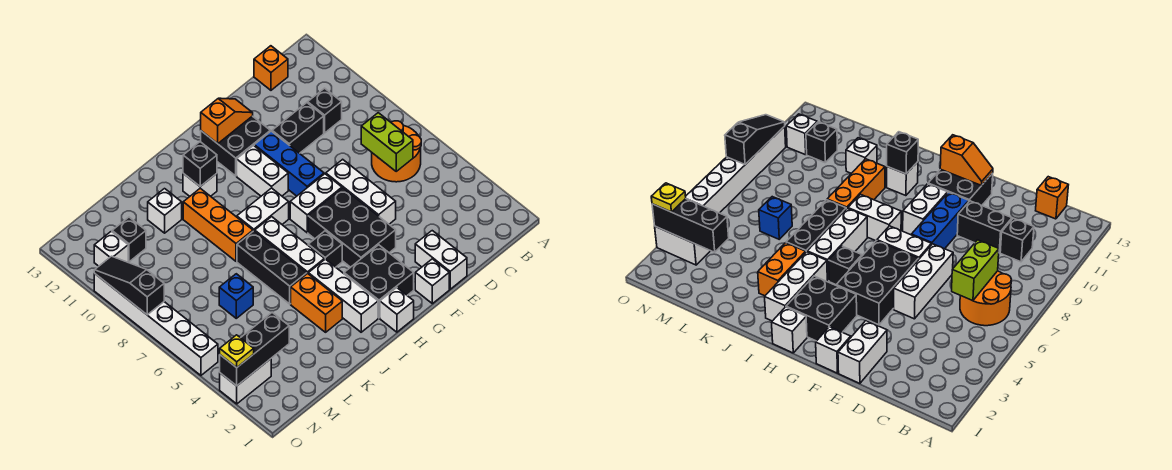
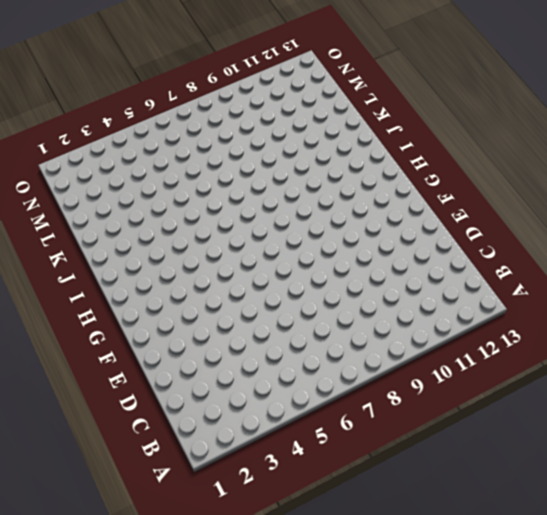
none -> orange round brick B6:C7 level 1
none -> black brick C10 level 1
none -> orange brick C13 level 1
none -> black brick D10:E10 level 1

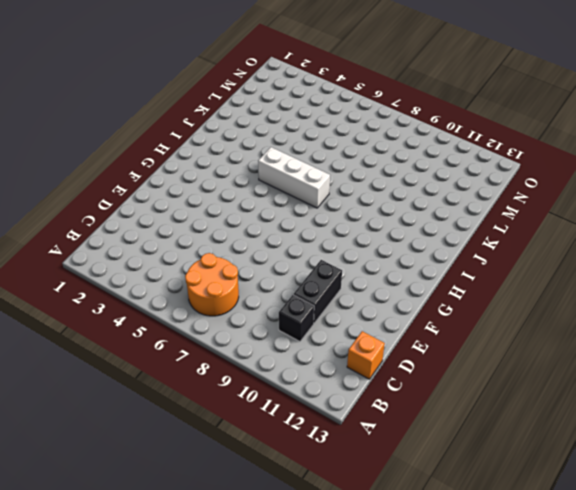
none -> white brick E1:E2 level 1
none -> white brick E5:E7 level 1
none -> white brick F1 level 1
none -> black brick F4:G6 level 1

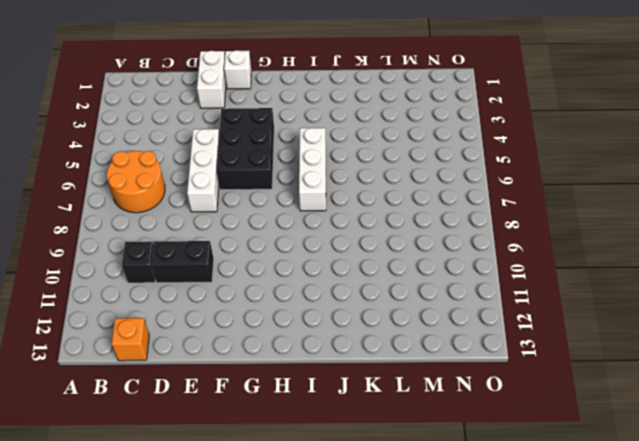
none -> white brick F7:G7 level 1
none -> blue brick F8:F10 level 1
none -> black brick F11:G12 level 1
none -> black brick G2:H3 level 1

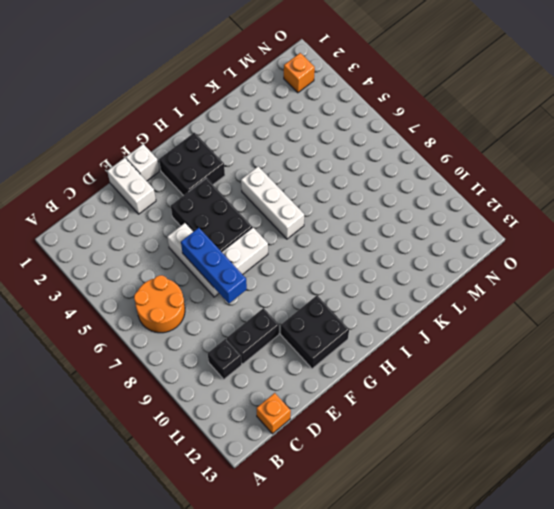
blue brick E6:E8 level 2 -> blue brick F8:F10 level 1
orange brick N2 level 1 -> none
none -> white brick G9:G10 level 1
none -> white brick H1 level 1
none -> black brick H5 level 1
none -> white brick H8:I8 level 1

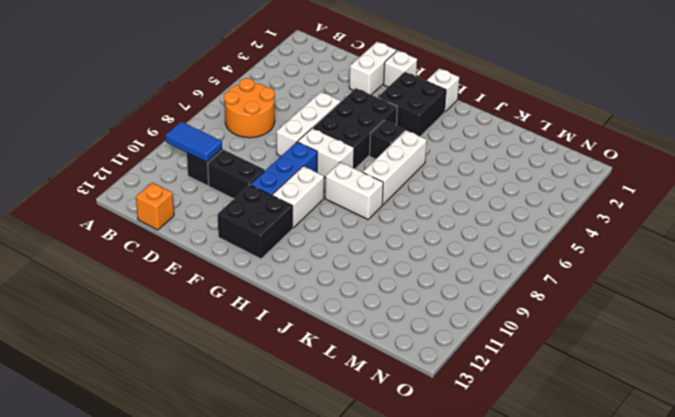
blue tile B10:C10 level 2 -> none
none -> white brick I2:I4 level 1
none -> white brick I11 level 1
none -> orange brick J3:J4 level 1
none -> black brick J5:J7 level 1

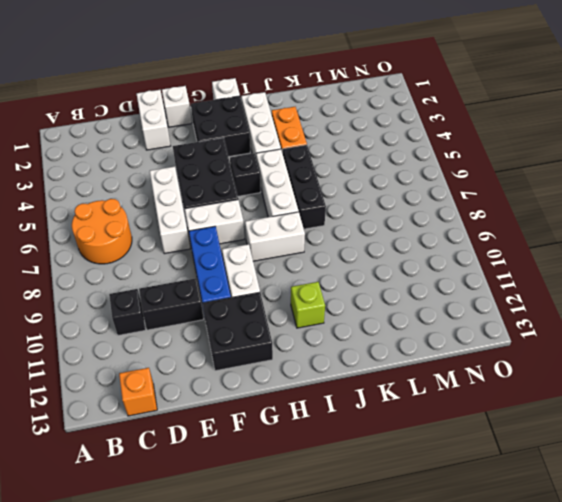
lime brick I11 level 1 -> white brick I11 level 1
none -> orange brick J8:J10 level 1
none -> white brick K11 level 1
none -> blue brick L6 level 1
none -> black brick M11 level 1

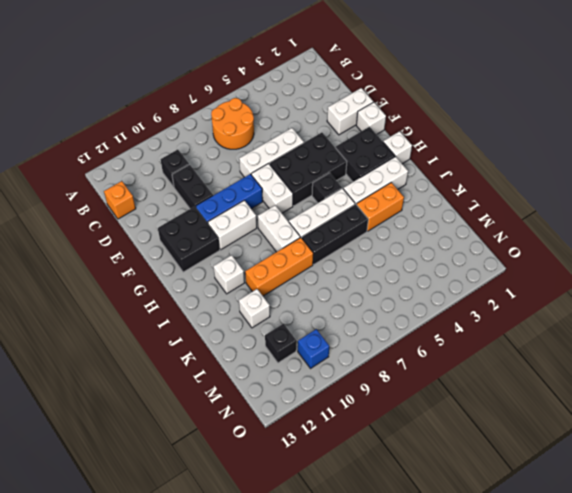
blue brick N10 level 1 -> blue brick L6 level 1
none -> white brick N3:O3 level 1
none -> white brick N11 level 1
none -> white brick O5:O10 level 1
none -> lime brick C6:C7 level 2

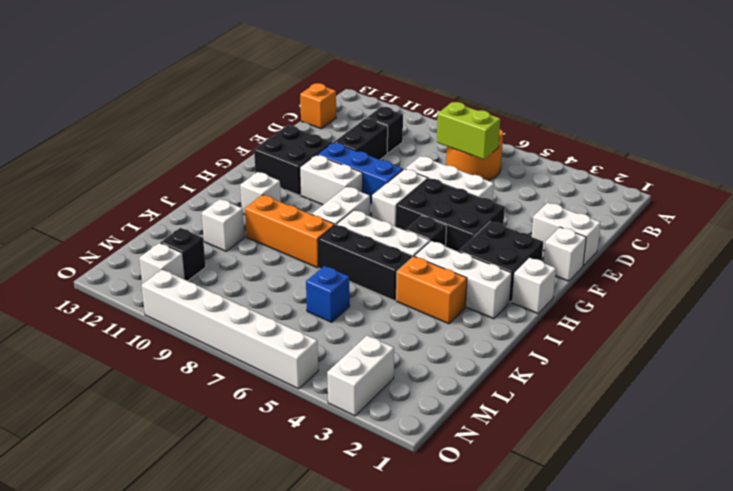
none -> orange slope F12:G12 level 2 top G
none -> black brick I11 level 2
none -> black brick M3:O3 level 2
none -> black slope O8:O10 level 2 top 8

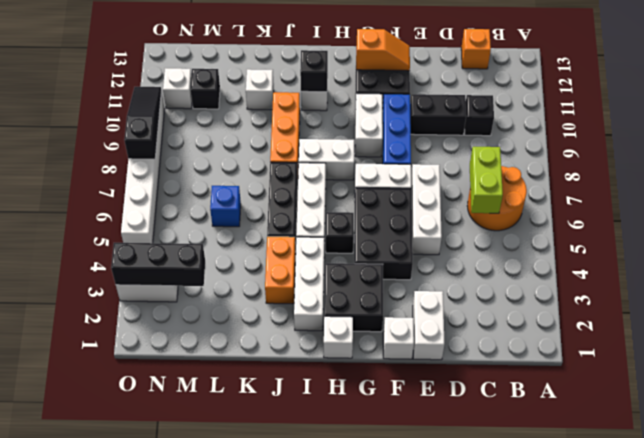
none -> yellow plate O3 level 3

